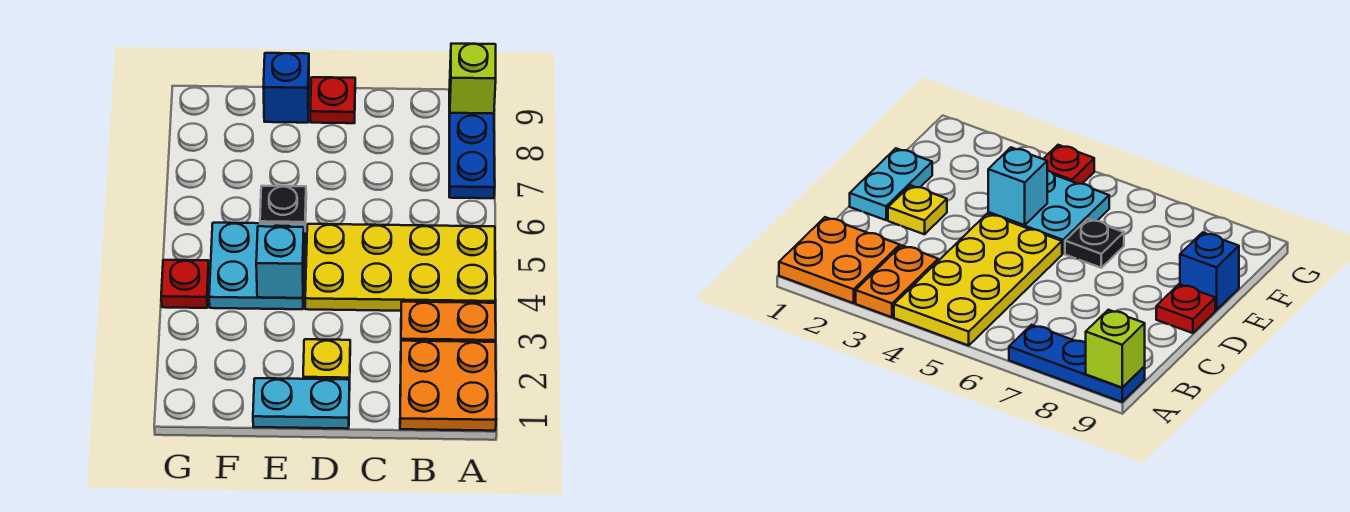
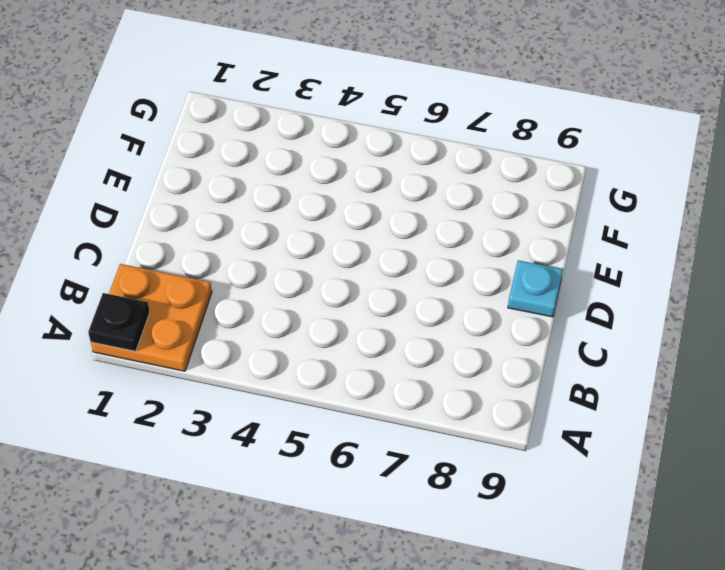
black plate A1 level 2 -> black plate E6 level 1
cyan plate D9 level 1 -> red plate D9 level 1
none -> orange plate A3:B3 level 1
none -> yellow plate A4:D5 level 1
none -> blue plate A7:A9 level 1

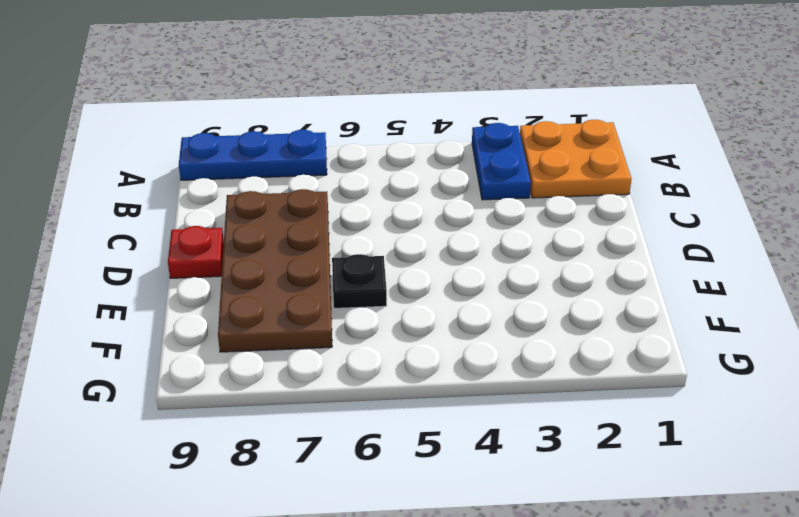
blue plate A3:B3 level 1 -> orange plate A3:B3 level 1
brown plate C7:F8 level 1 -> none
none -> yellow plate A4:D5 level 1
none -> cyan plate D1:E1 level 1
none -> yellow plate D2 level 1

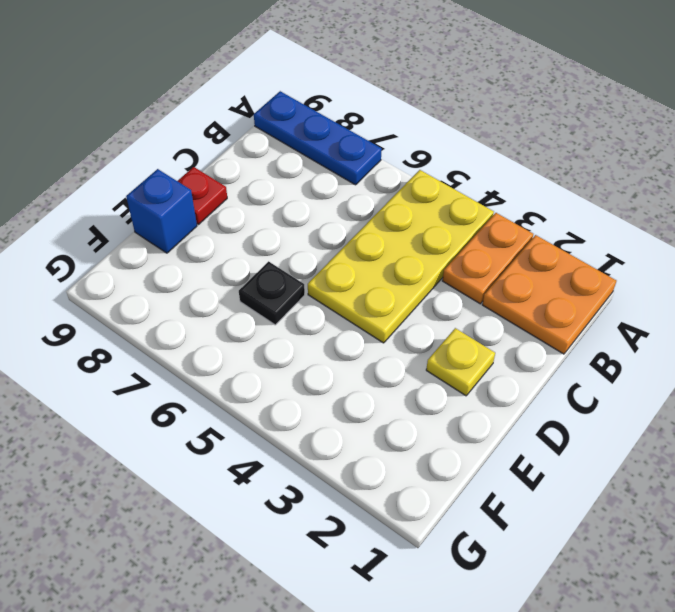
none -> cyan plate D1:E1 level 1
none -> cyan plate E4:F5 level 1
none -> red plate G4 level 1

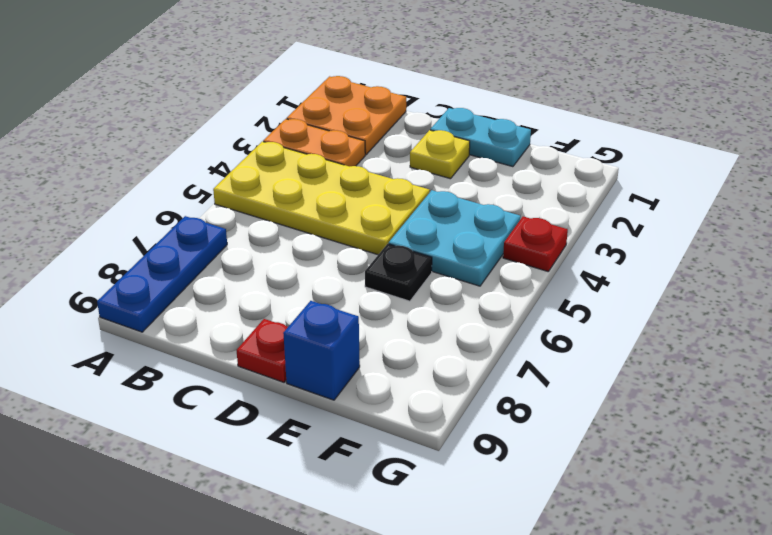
none -> lime brick A9 level 2
none -> cyan brick E4 level 2

